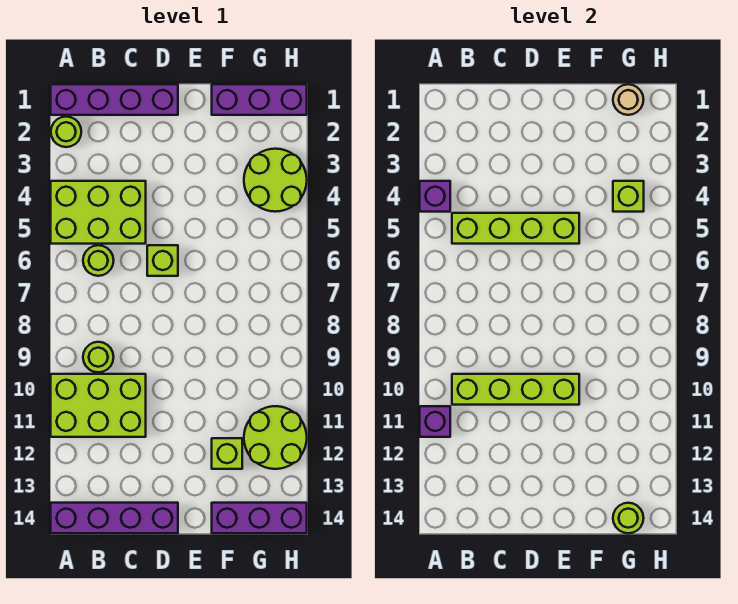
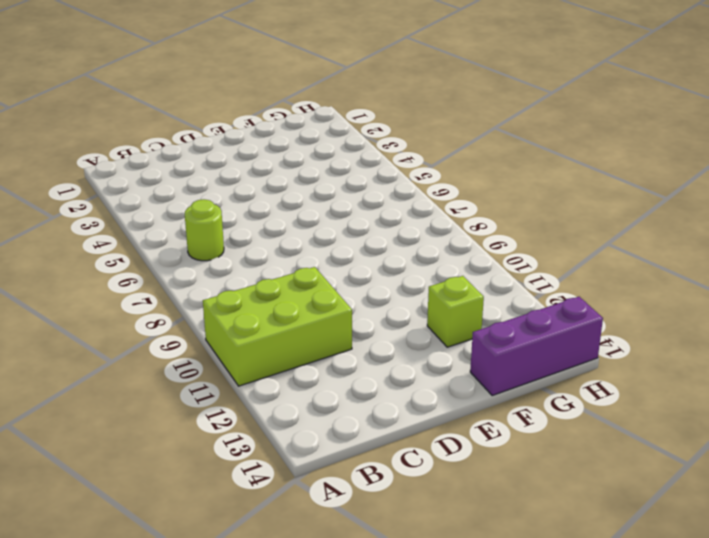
none -> purple brick A1:D1 level 1
none -> lime round brick A2 level 1
none -> lime brick A4:C5 level 1

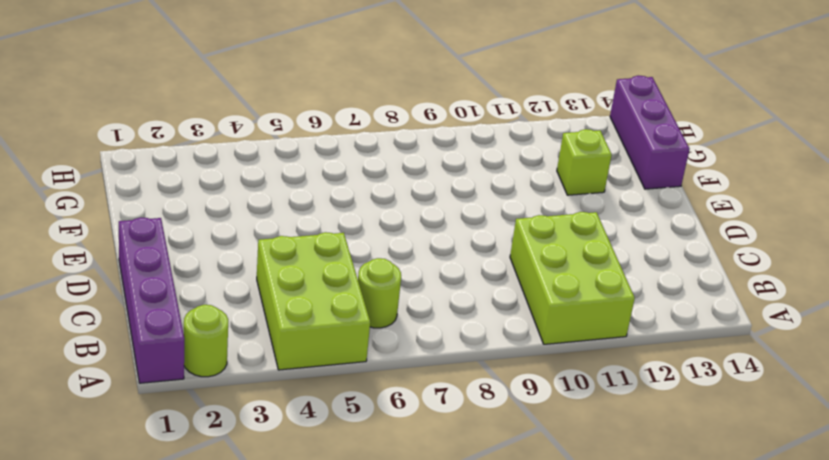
none -> purple brick A14:D14 level 1
none -> lime round brick B9 level 1
none -> lime brick D6 level 1

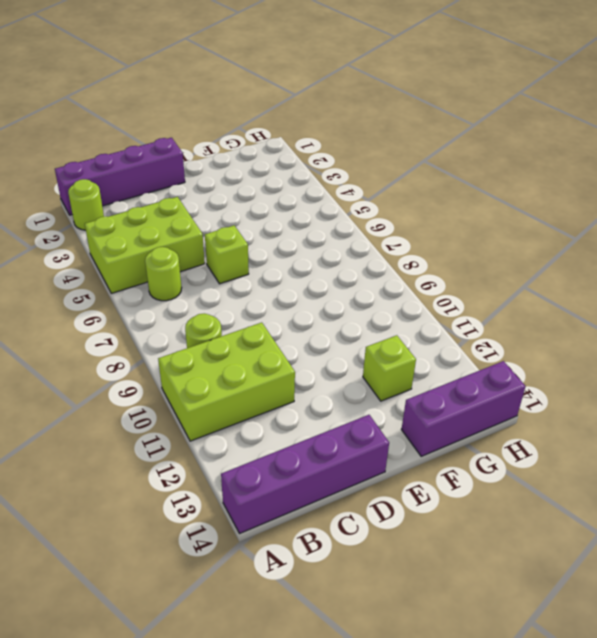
none -> purple brick F1:H1 level 1
none -> lime round brick G3:H4 level 1
none -> lime round brick G11:H12 level 1

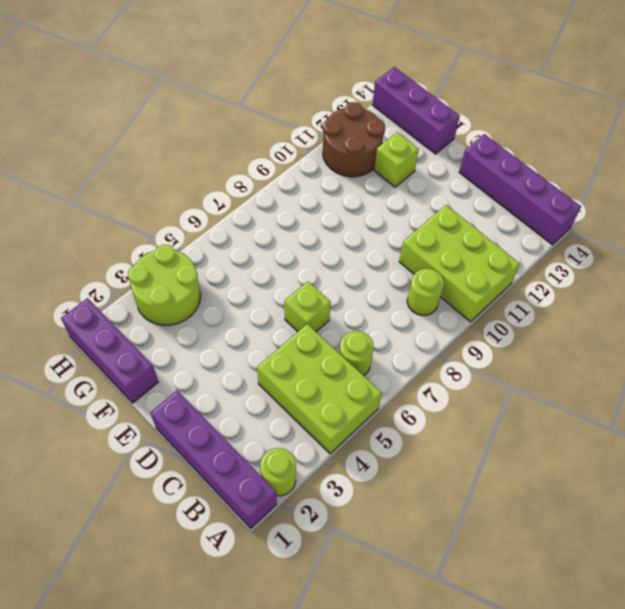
brown round brick G11:H12 level 1 -> lime round brick G11:H12 level 1
none -> purple brick A4 level 2
none -> purple brick A11 level 2
none -> lime brick B5:E5 level 2

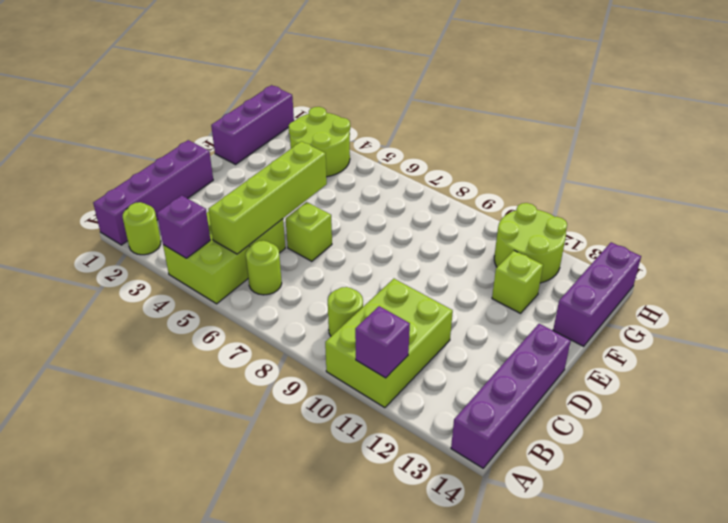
none -> lime brick B10:E10 level 2
none -> tan round brick G1 level 2
none -> lime brick G4 level 2

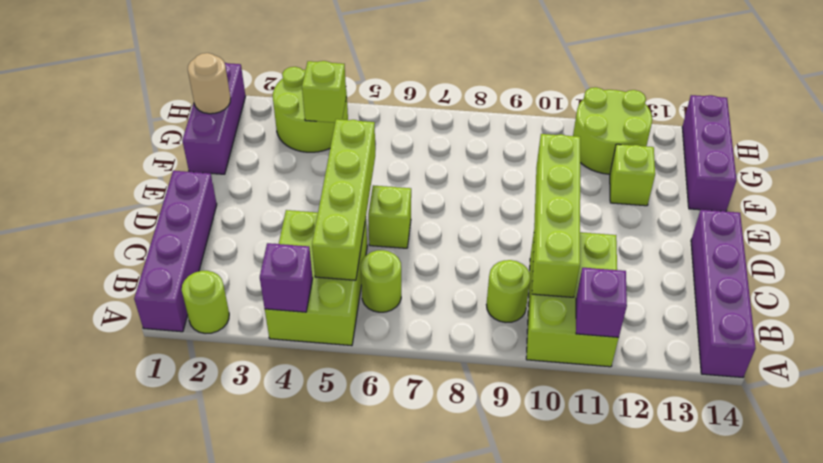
none -> lime round brick G14 level 2

